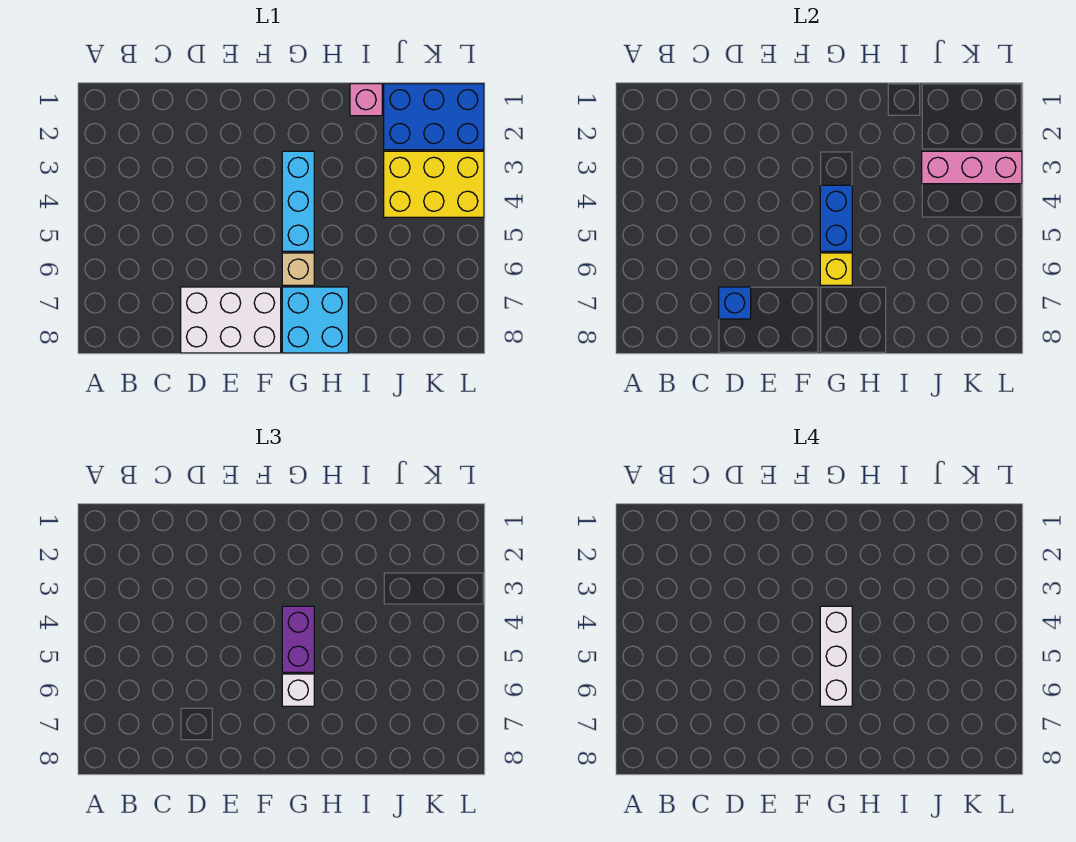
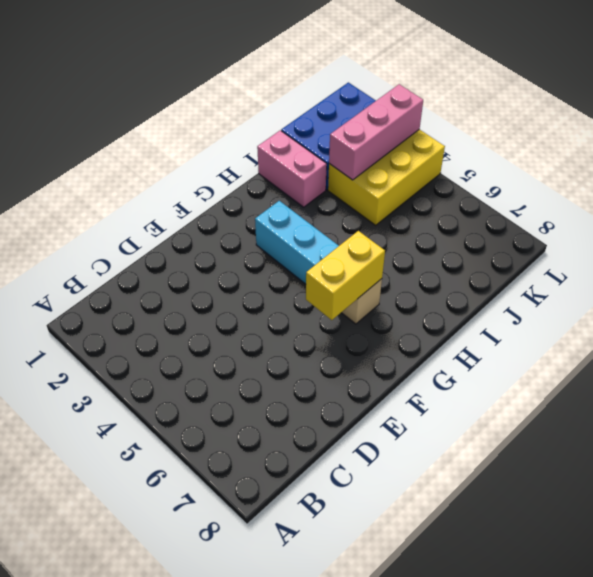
yellow brick F6:G6 level 2 -> yellow brick G6 level 2
pink brick I1:I2 level 1 -> pink brick I1 level 1
none -> white brick D7:F8 level 1
none -> cyan brick G7:H8 level 1
none -> blue brick D7 level 2

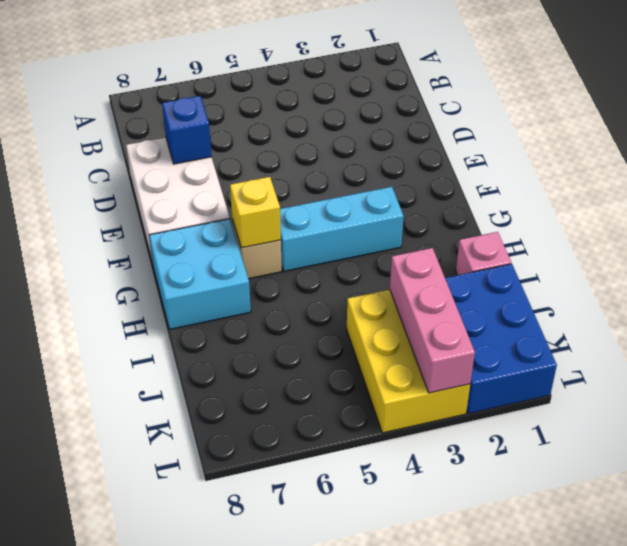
none -> blue brick G4:G5 level 2
none -> purple brick G4:G5 level 3
none -> white brick G6 level 3

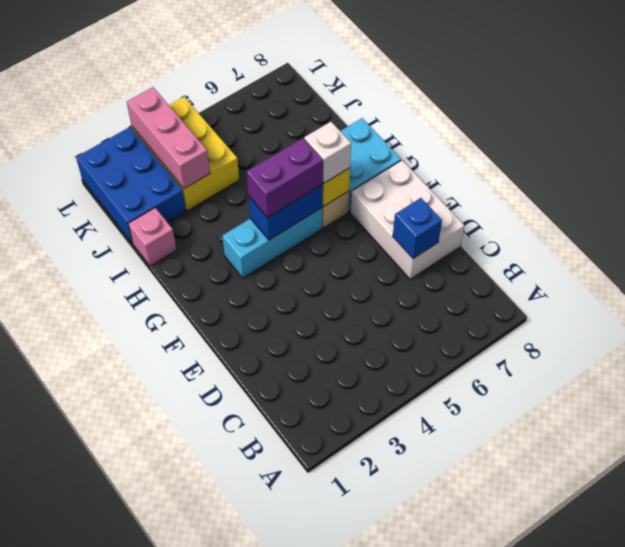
none -> white brick G4:G6 level 4

